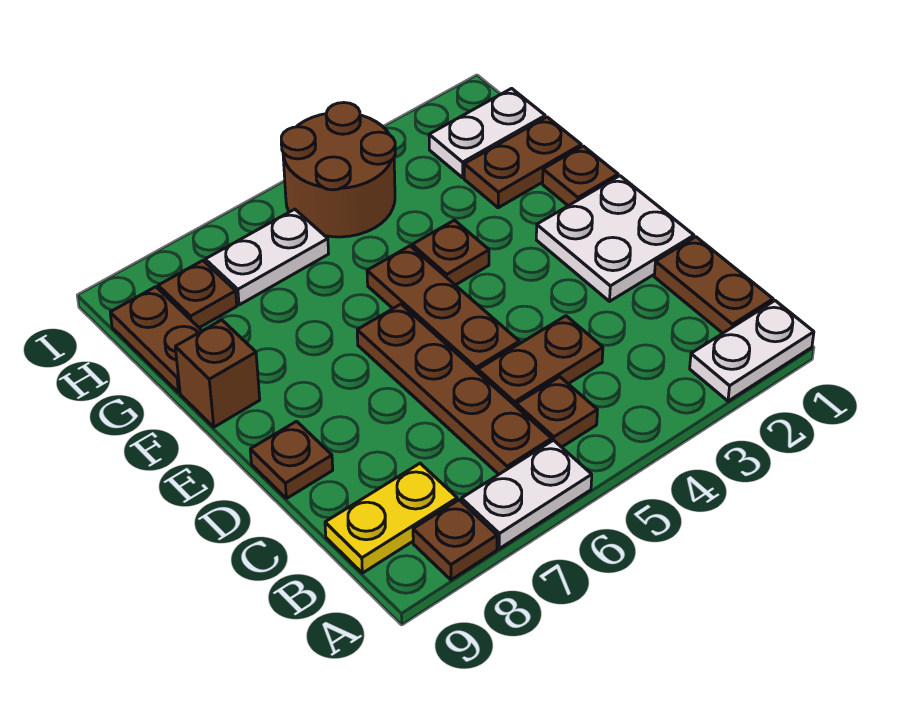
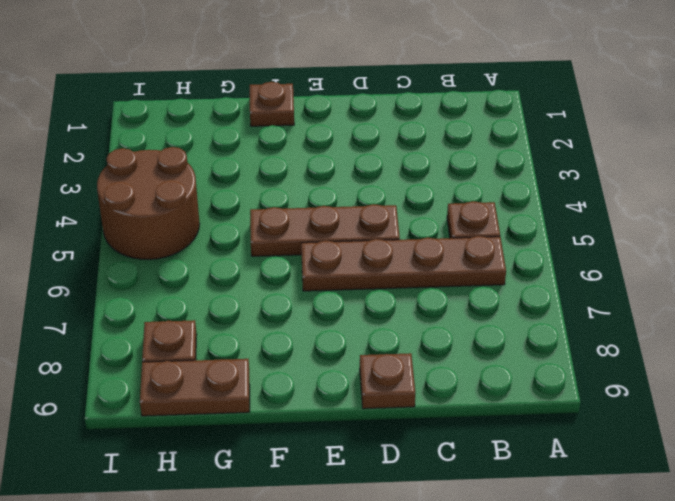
none -> white plate A1:A2 level 1
none -> white plate A6:A7 level 1
none -> brown plate A8 level 1

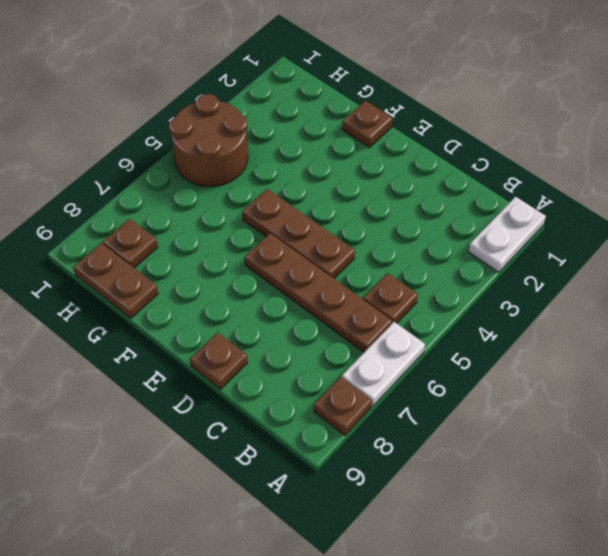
none -> brown plate B1:C1 level 1
none -> yellow plate B8:B9 level 1
none -> brown plate C4:C5 level 1

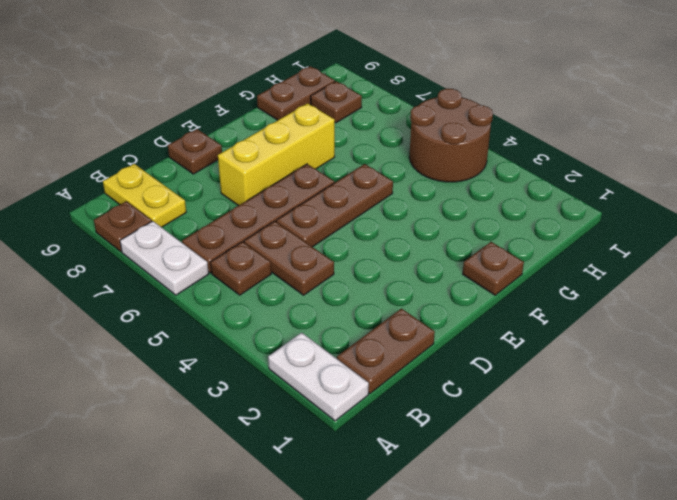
yellow brick D7:F7 level 1 -> none
none -> white plate D1:E2 level 1
none -> brown plate F4 level 1
none -> brown brick F9 level 1

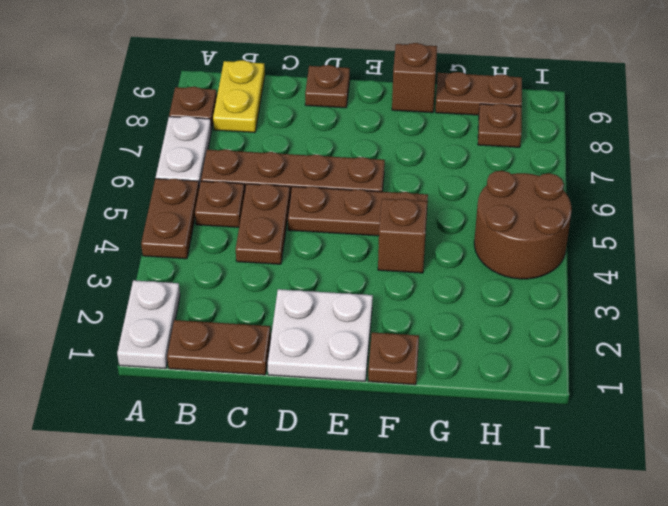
brown plate A4:A5 level 1 -> brown plate G1:G2 level 1
brown brick F4 level 1 -> brown plate F4 level 1
none -> white plate H1:H2 level 1
none -> white plate H6:H7 level 1

